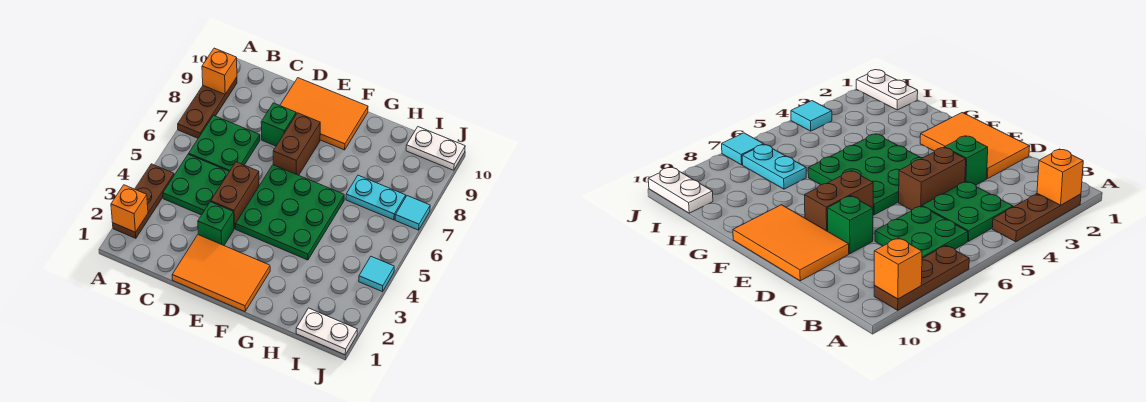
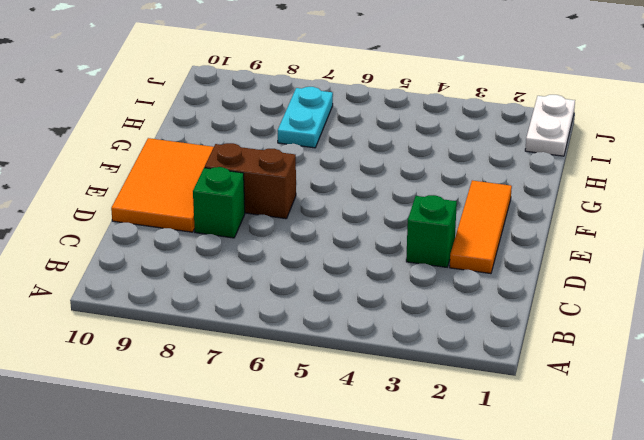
orange tile D2:F2 level 1 -> orange tile D1:F2 level 1
none -> brown plate A2:A4 level 1
none -> brown plate A7:A9 level 1
none -> green plate B4:C5 level 1

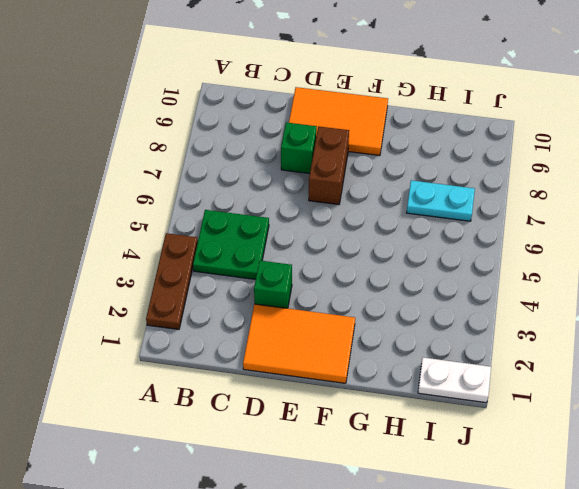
none -> brown plate A7:A9 level 1
none -> green plate B6:C7 level 1
none -> brown brick D4:D5 level 1

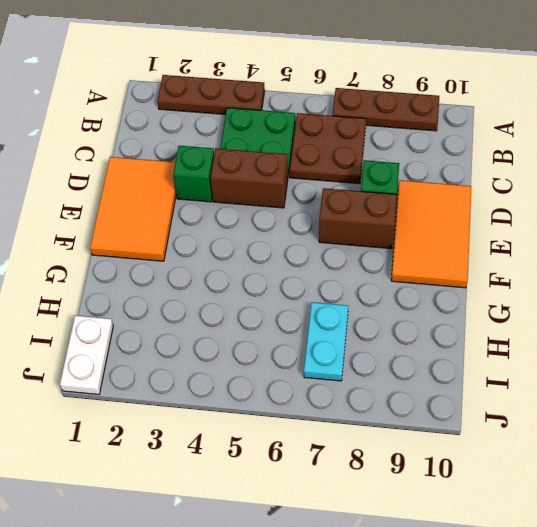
brown plate B6:C7 level 1 -> green plate B6:C7 level 1
none -> green plate E4:G6 level 1
none -> white plate I10:J10 level 1
none -> cyan tile J4 level 1

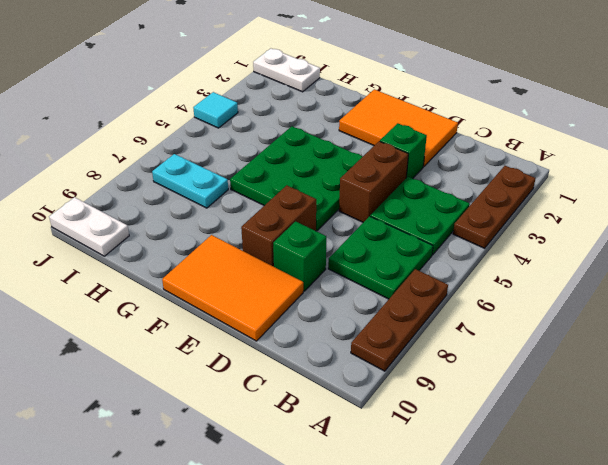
none -> cyan tile J7 level 1
none -> orange brick A2 level 2
none -> orange brick A9 level 2

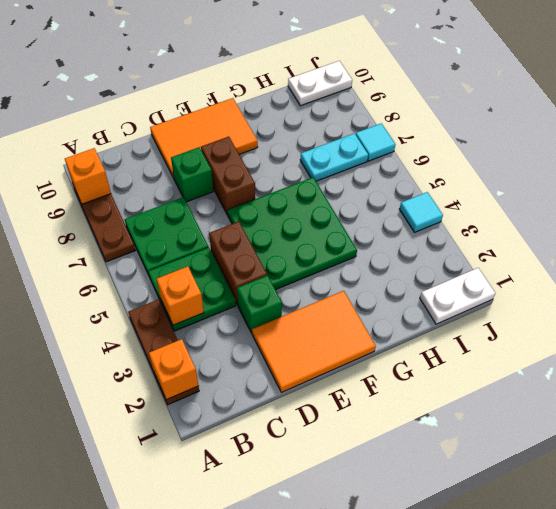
orange brick B4 level 2 -> none

